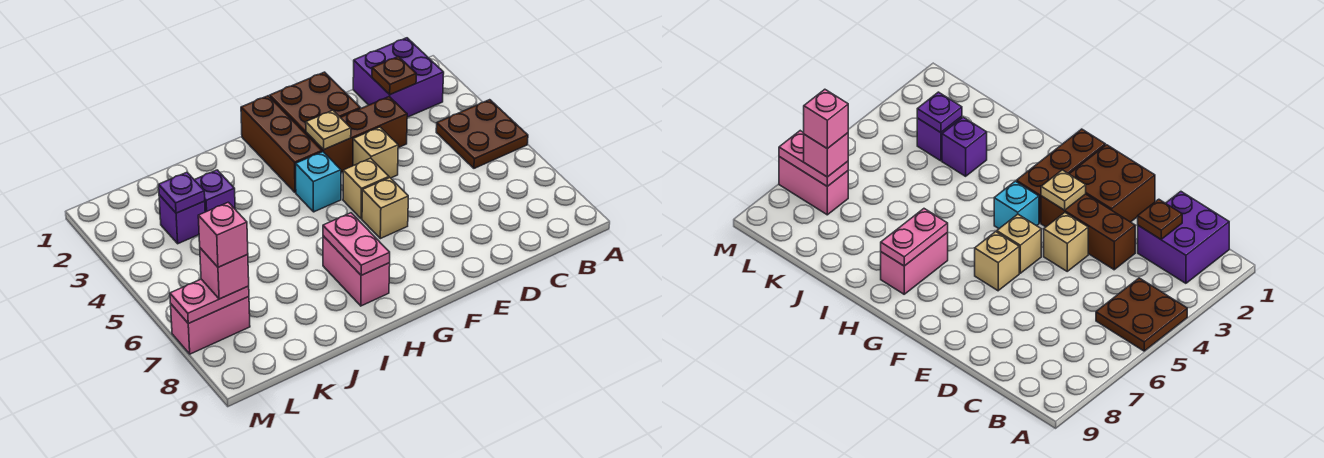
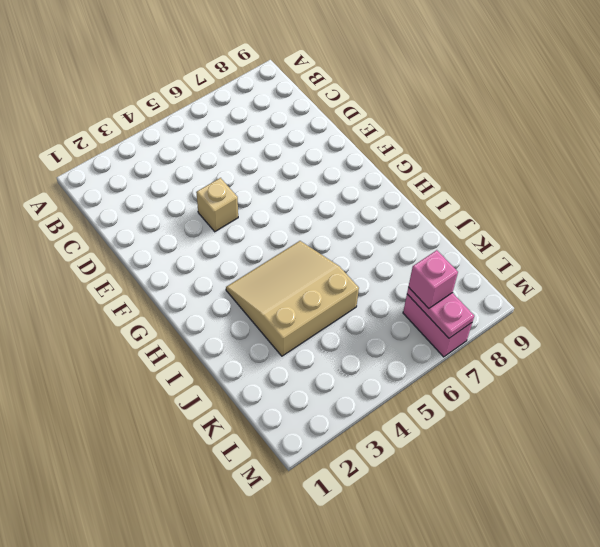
tan slope H3:J5 level 1 top J -> purple brick J3 level 1
none -> brown plate A4:B5 level 1
none -> purple brick B1:C2 level 1
none -> brown brick D3:F3 level 1

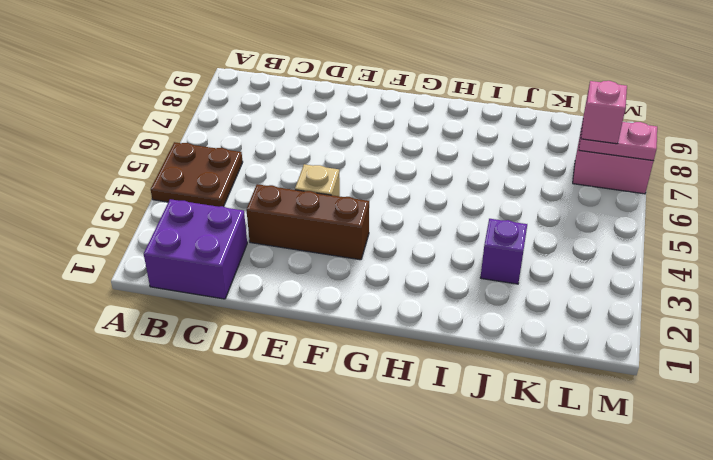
none -> brown brick E1:F2 level 1
none -> tan brick F5 level 1
none -> tan brick F6 level 1

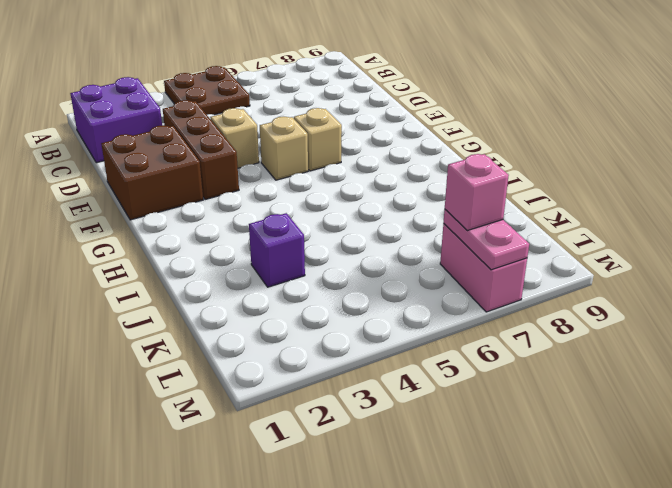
none -> brown brick G1:G3 level 1
none -> cyan brick G4 level 1
none -> pink brick H7:H8 level 1

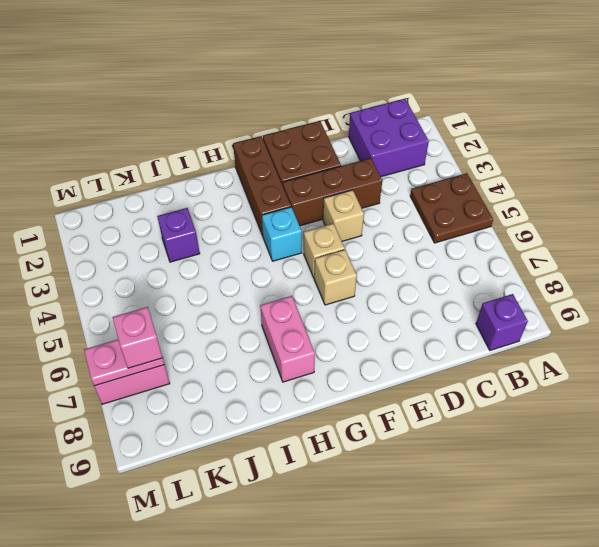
purple brick B9 level 1 -> purple brick K3 level 1
none -> brown plate C2 level 2
none -> tan plate F3 level 2
none -> pink plate H7:H8 level 2

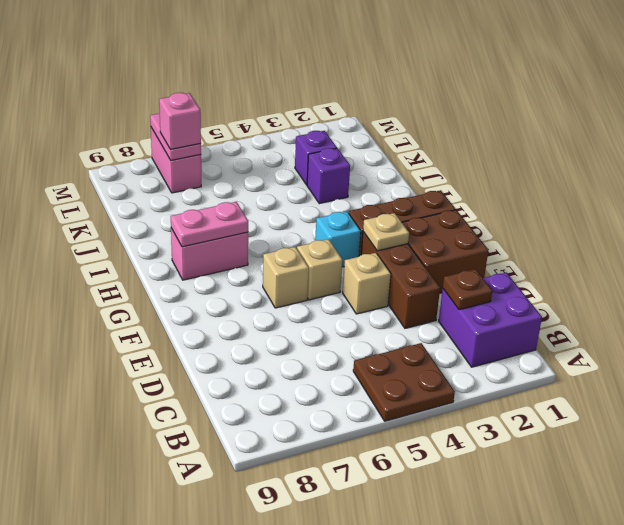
none -> purple plate K3 level 2
none -> pink brick L7 level 4

